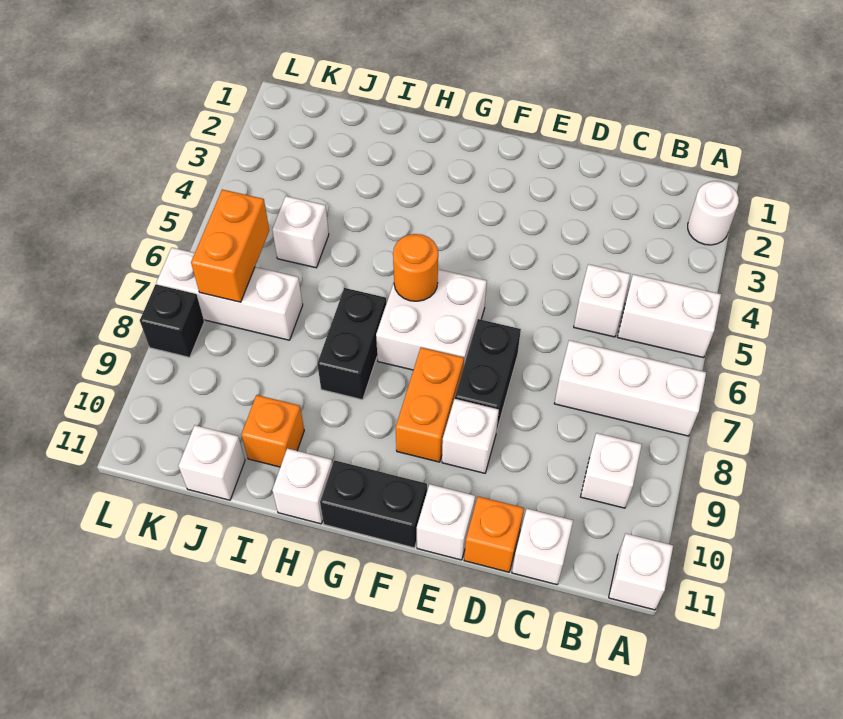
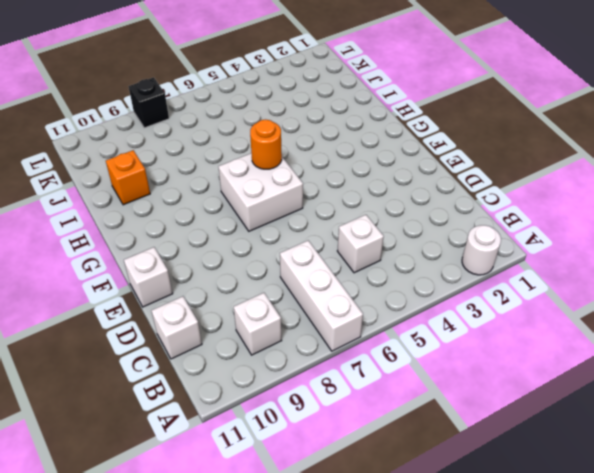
none -> white brick A5:B5 level 1
none -> white brick A11 level 1
none -> orange brick D11 level 1

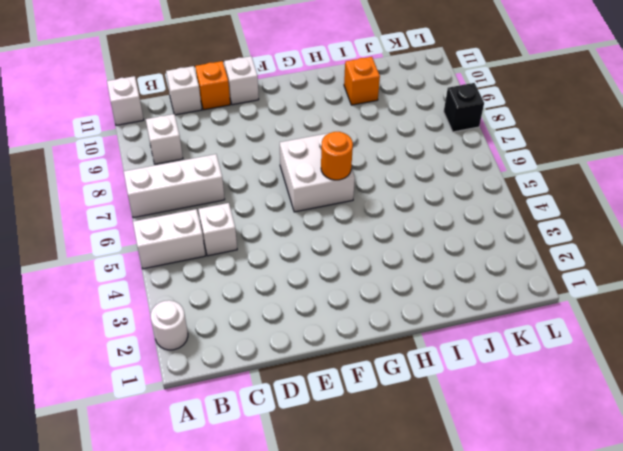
none -> black brick E7:E8 level 1
none -> white brick E9 level 1
none -> orange brick F8:F9 level 1

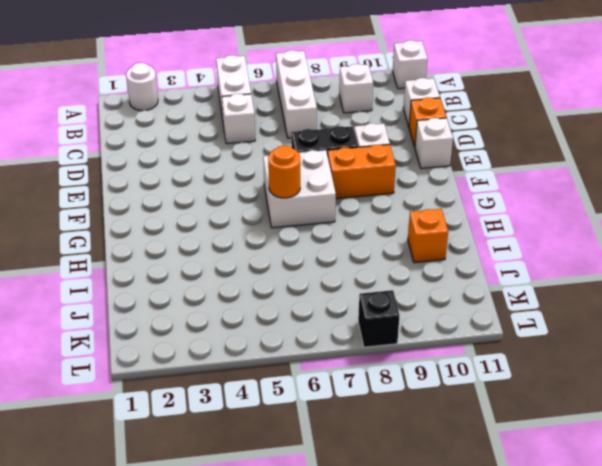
none -> black brick F11:G11 level 1
none -> black brick H7:H8 level 1
none -> white brick H11 level 1

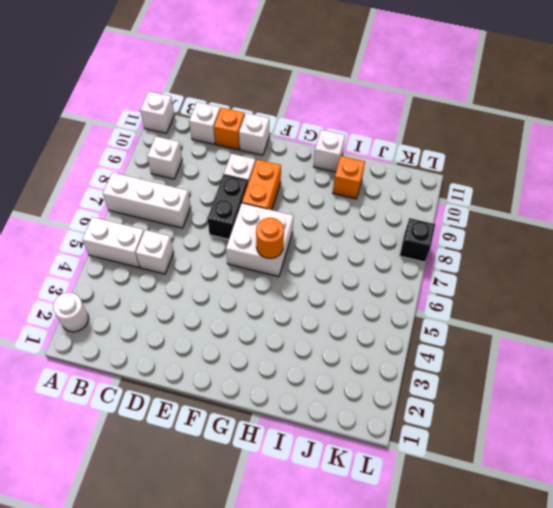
none -> black brick F11:G11 level 1
none -> black brick H7:H8 level 1
none -> white brick J5 level 1

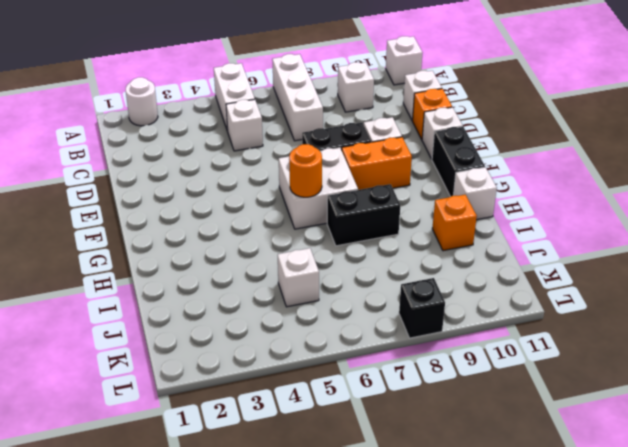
none -> white brick J7:L7 level 1
none -> white brick J11 level 1
none -> orange brick K6:K7 level 2

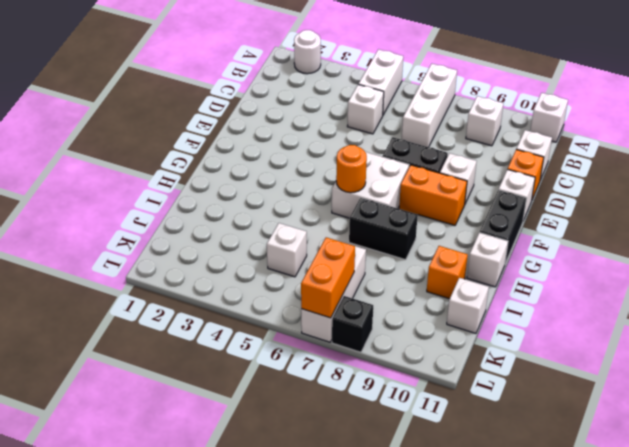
orange brick K7:L7 level 2 -> orange brick K6:K7 level 2

